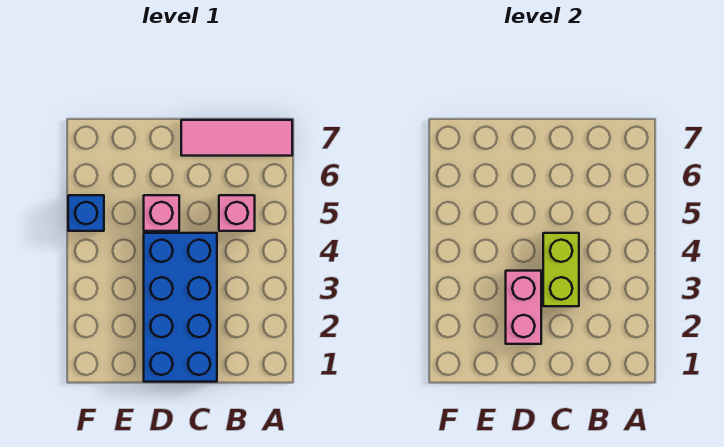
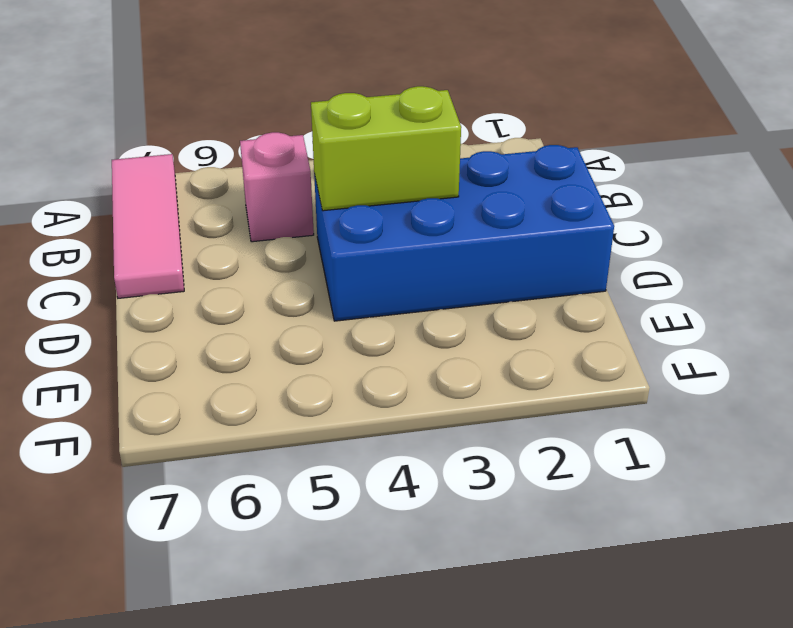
none -> pink brick D5 level 1
none -> blue brick F5 level 1

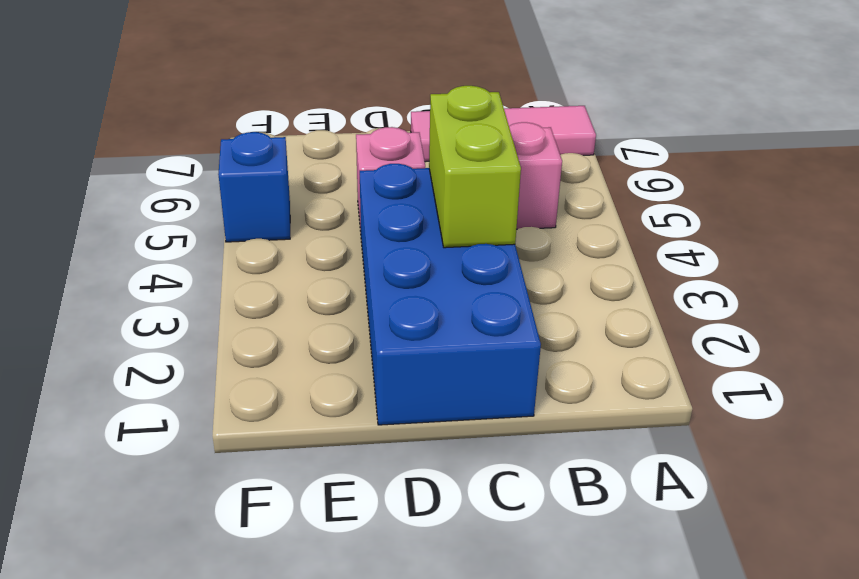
none -> pink brick D2:D3 level 2

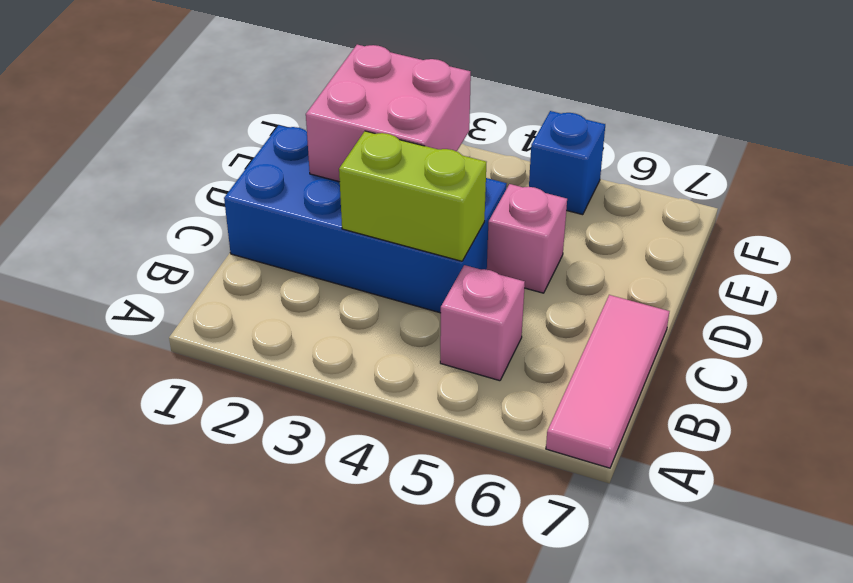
pink brick D2:E3 level 2 -> pink brick D2:D3 level 2

